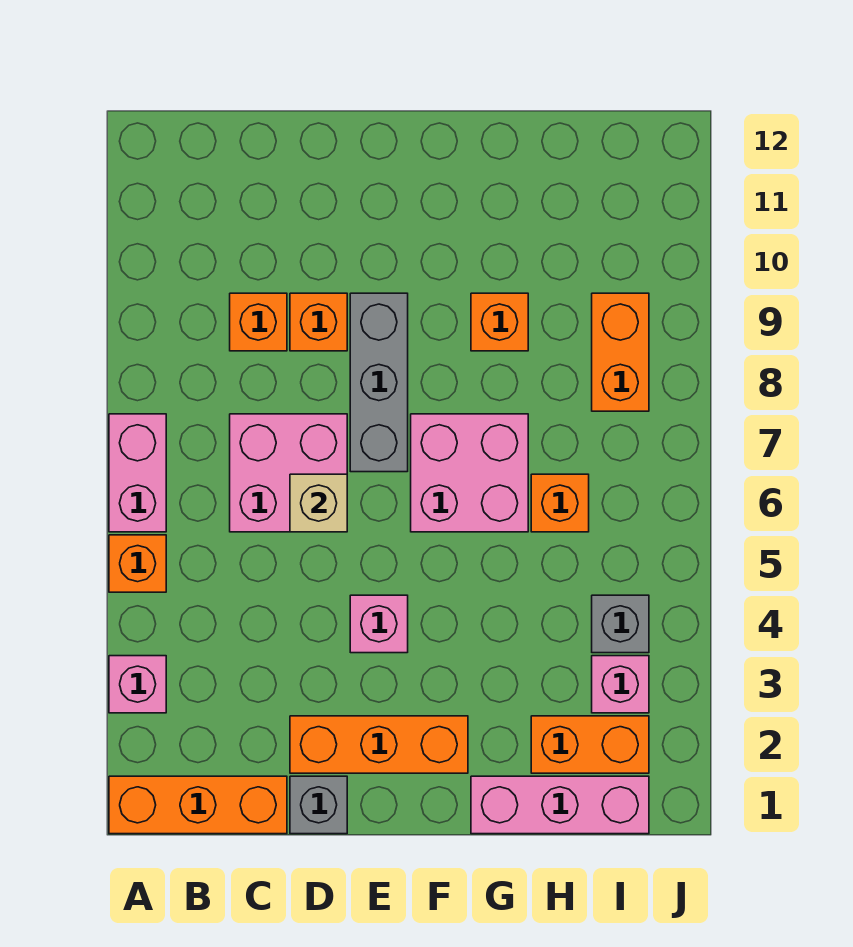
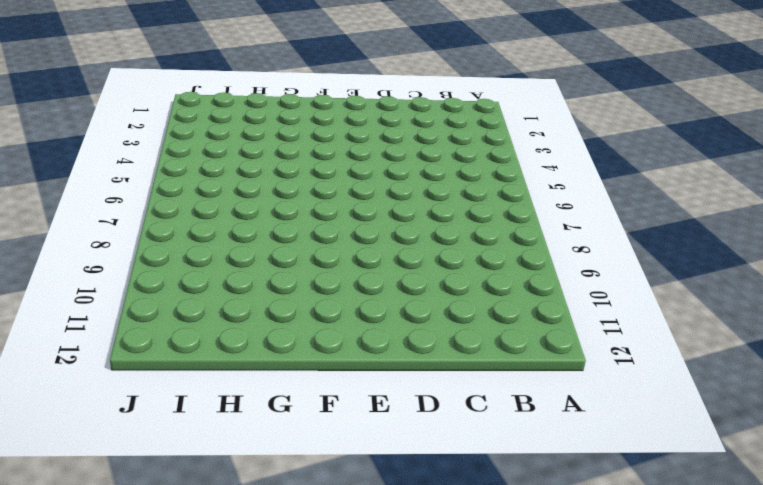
none -> orange brick A1:C1 level 1
none -> pink brick A3 level 1
none -> orange brick A5 level 1

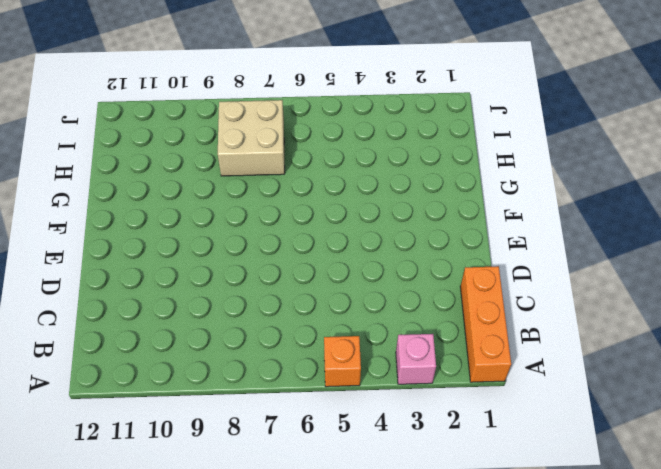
tan brick H7:I8 level 1 -> orange brick I8:I9 level 1
none -> pink brick A6:A7 level 1
none -> pink brick C6:D7 level 1
none -> orange brick C9 level 1

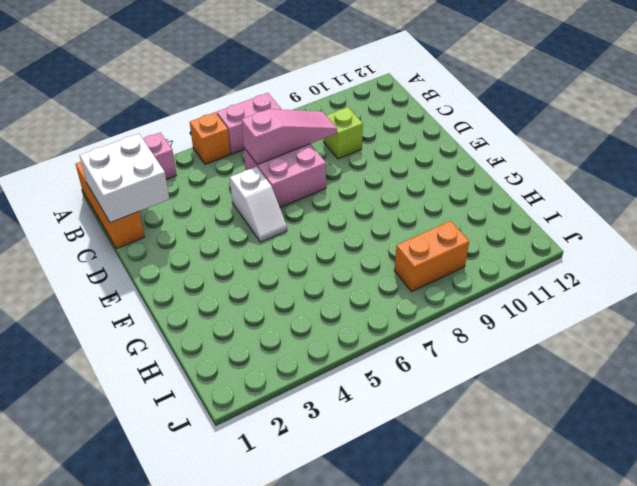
white brick B1:C2 level 2 -> none
pink slope C6:C8 level 2 top 6 -> none
lime brick C9 level 1 -> orange brick C9 level 1
white slope D5:E5 level 1 top D -> none
none -> grey brick D1 level 1
none -> orange brick D2:F2 level 1
none -> orange brick D9 level 1

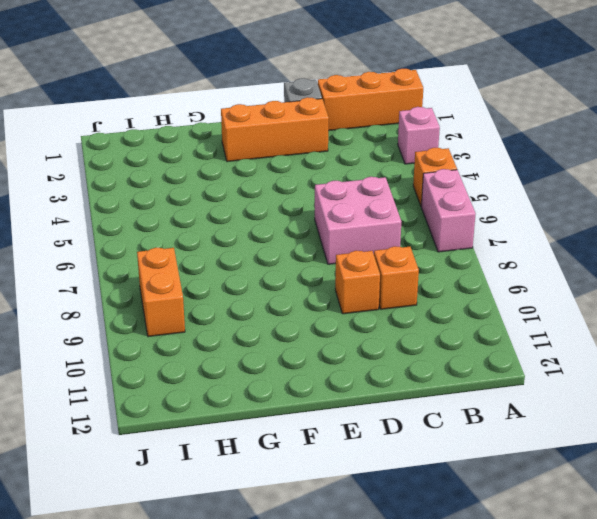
none -> pink brick E4 level 1
none -> grey brick E7:E9 level 1
none -> pink brick F6:G7 level 1

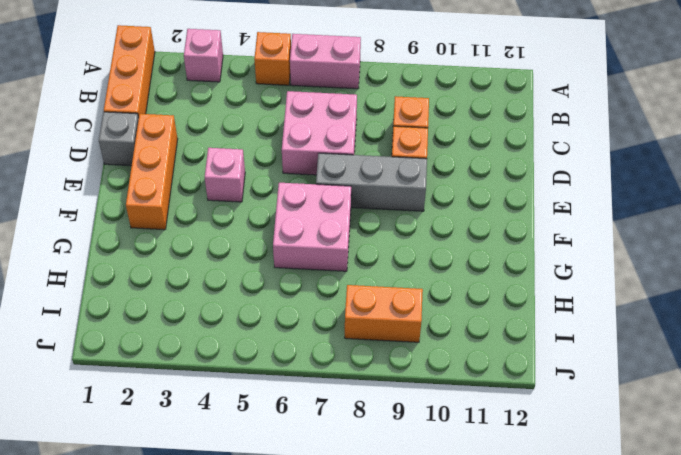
none -> pink brick G1:I1 level 1
none -> orange brick G9 level 1
none -> orange brick H2:I2 level 1

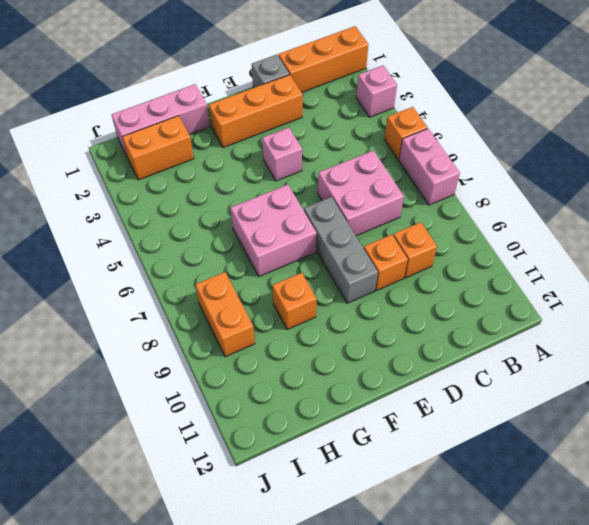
none -> orange brick H6 level 1
none -> pink brick I3 level 1
none -> grey brick I4 level 1

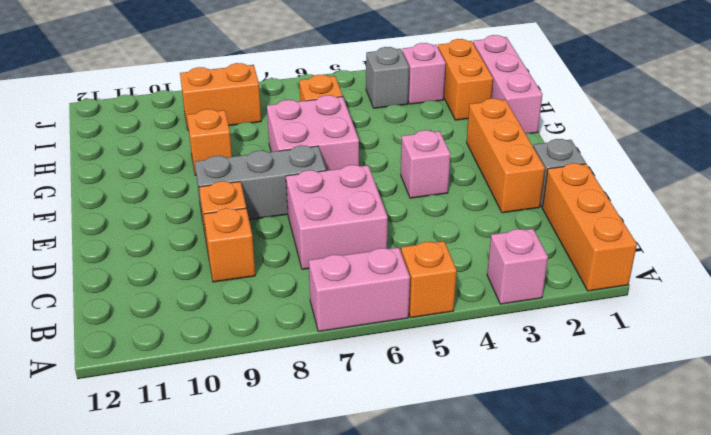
none -> tan brick D6 level 2

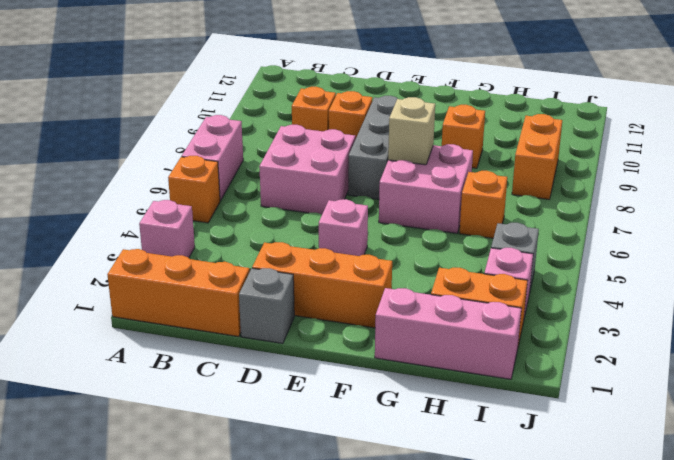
tan brick F7 level 2 -> tan brick D6 level 2

